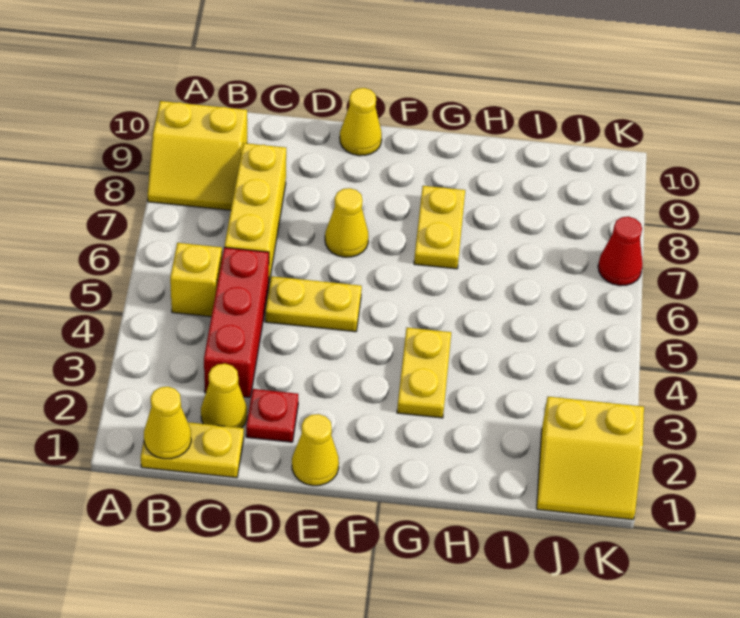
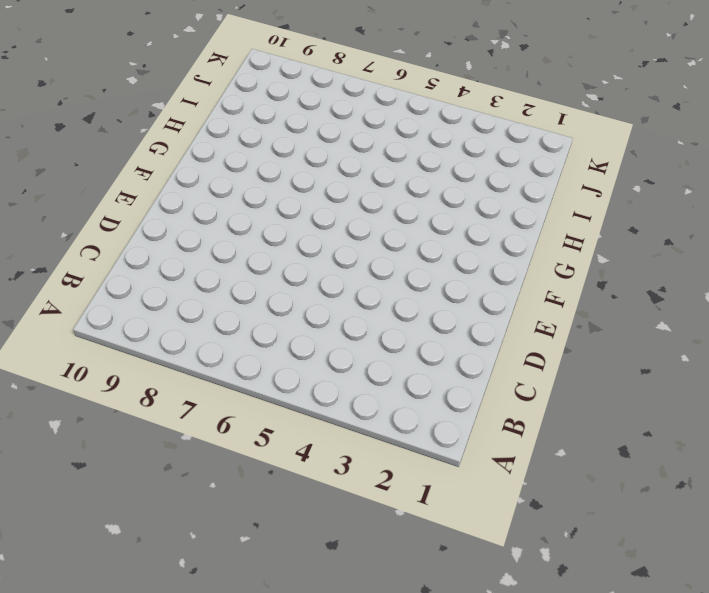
none -> yellow slope A8:B9 level 1 top 9
none -> yellow plate B1:C1 level 1
none -> yellow brick B5 level 1

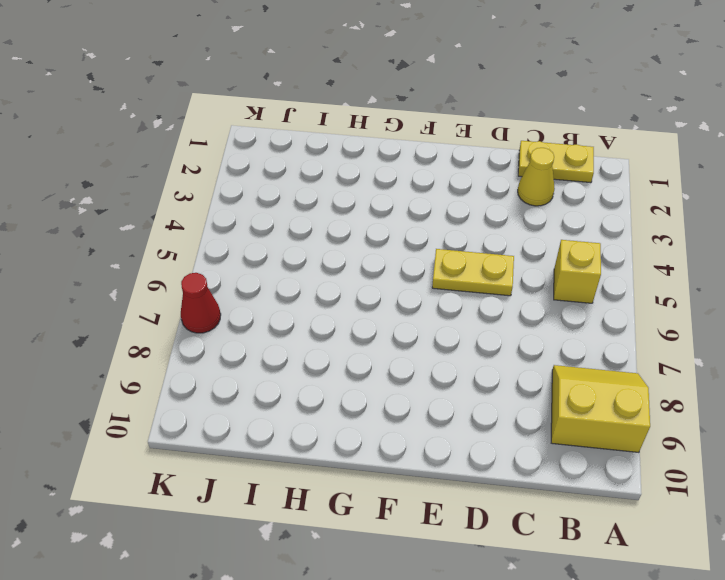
none -> red brick C3:C5 level 1
none -> yellow brick C6:C8 level 1
none -> red plate D2 level 1

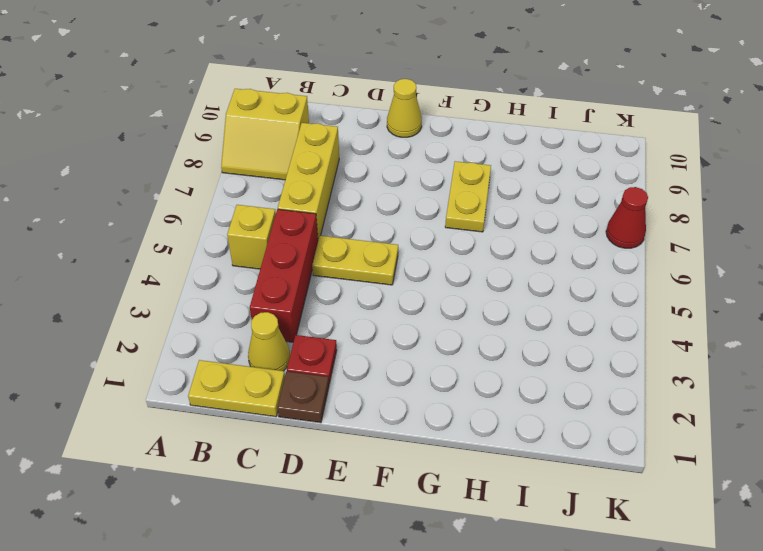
brown plate D1 level 1 -> none
none -> yellow cone E1 level 1
none -> yellow cone E7 level 1
none -> yellow plate G3:G4 level 1

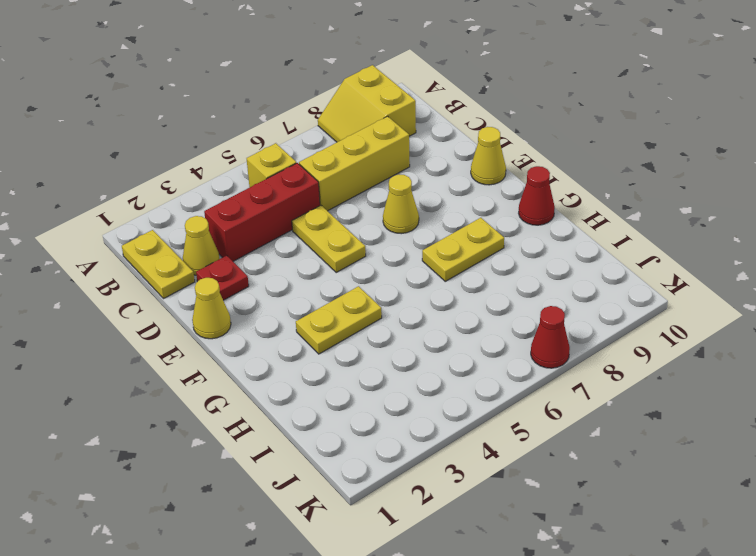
red cone G10 level 1 -> none
none -> yellow slope J1:K2 level 1 top 2
none -> yellow cone B1 level 2

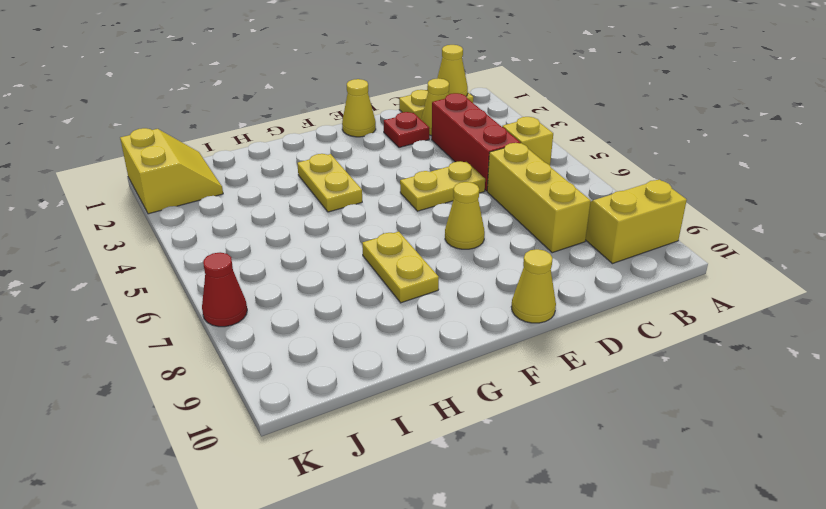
yellow slope J1:K2 level 1 top K -> yellow slope J1:K2 level 1 top 2

